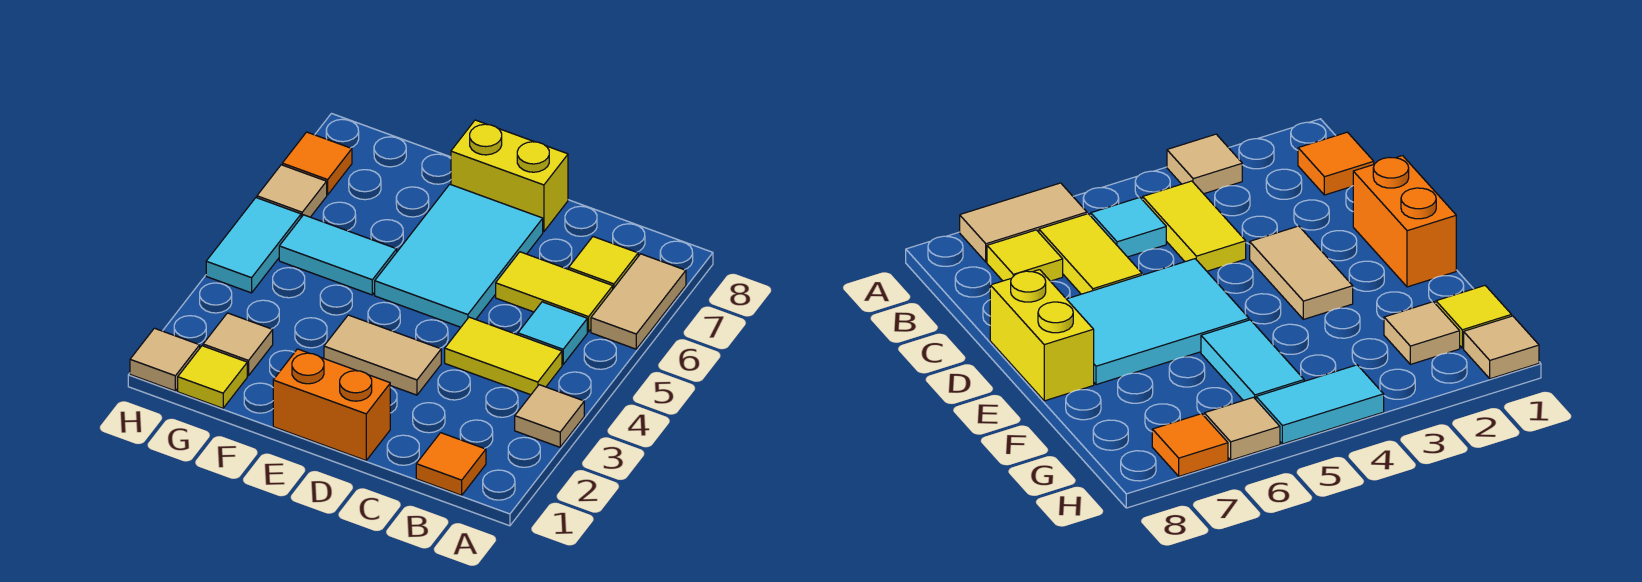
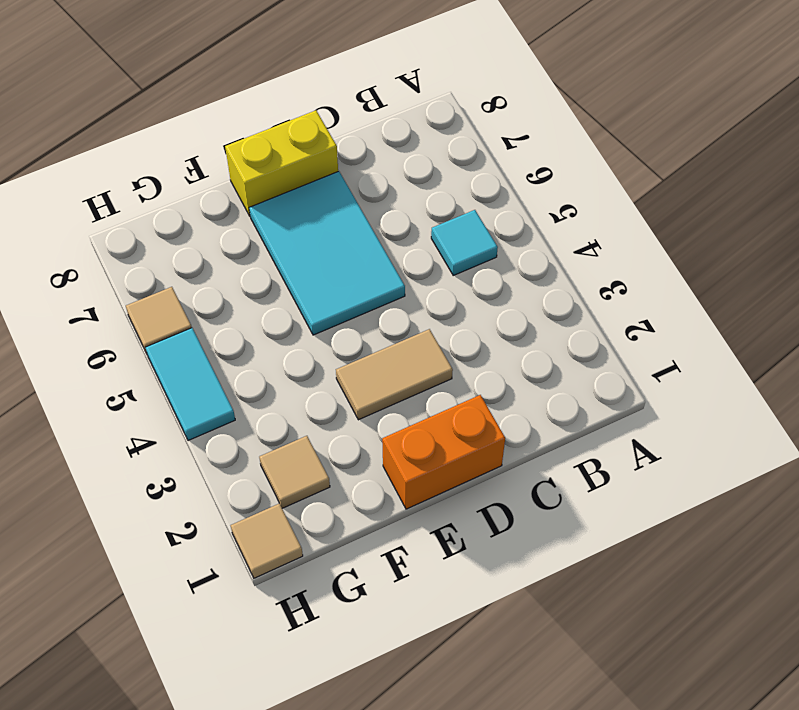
none -> tan tile A3 level 1
none -> tan tile A6:A7 level 1
none -> orange tile B1 level 1

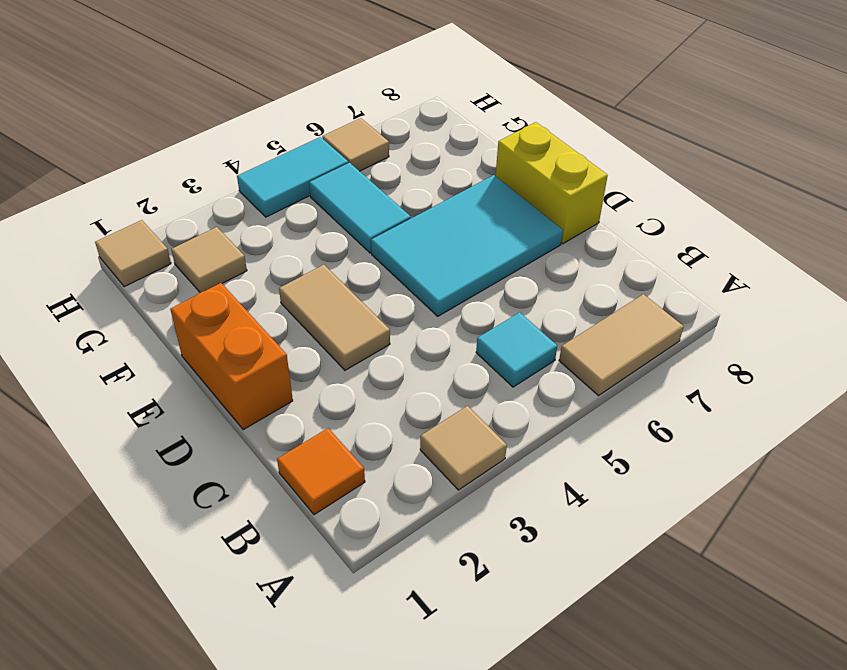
none -> yellow tile B4:C4 level 1
none -> yellow tile B6:C6 level 1
none -> yellow tile B7 level 1

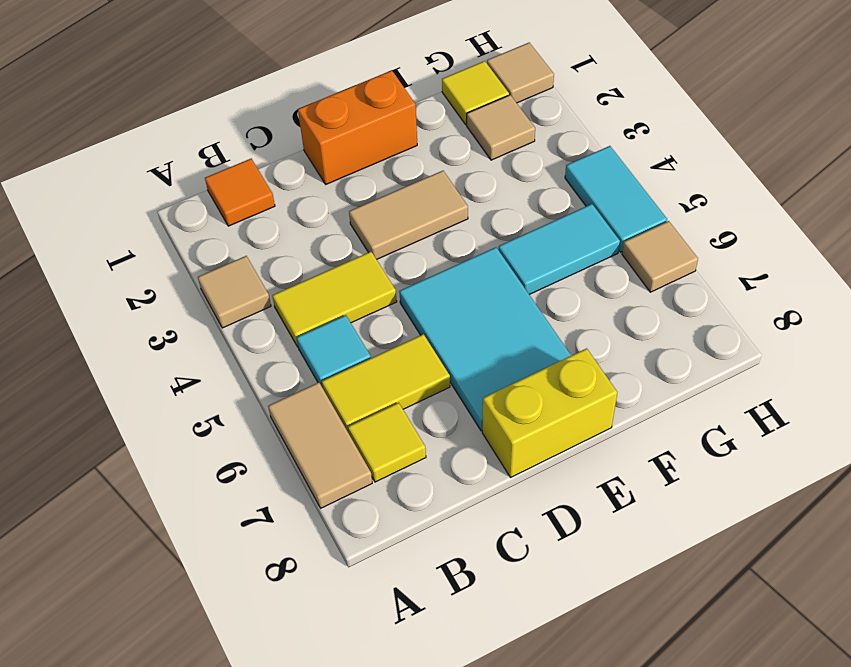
none -> orange tile H7 level 1

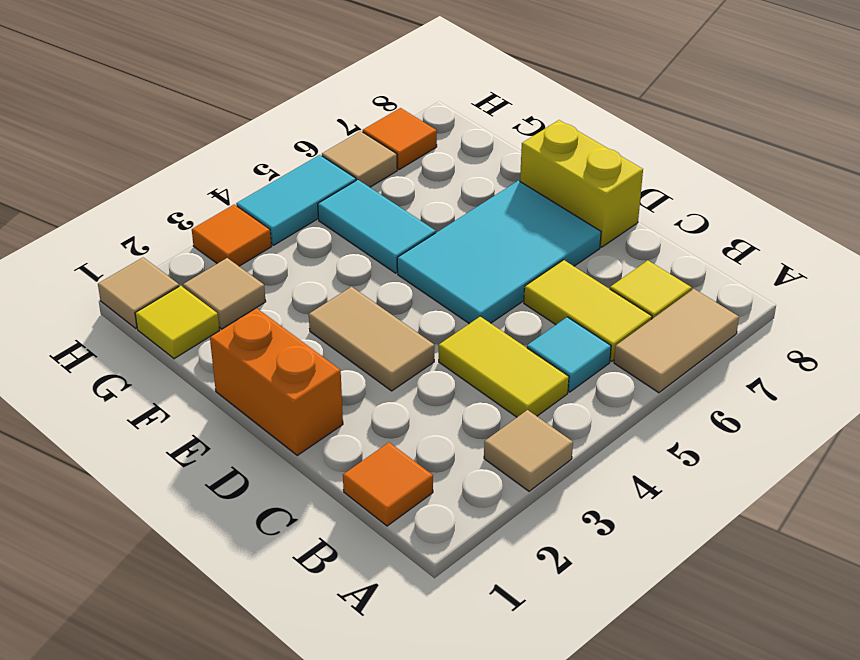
orange tile H3 level 1 -> none

